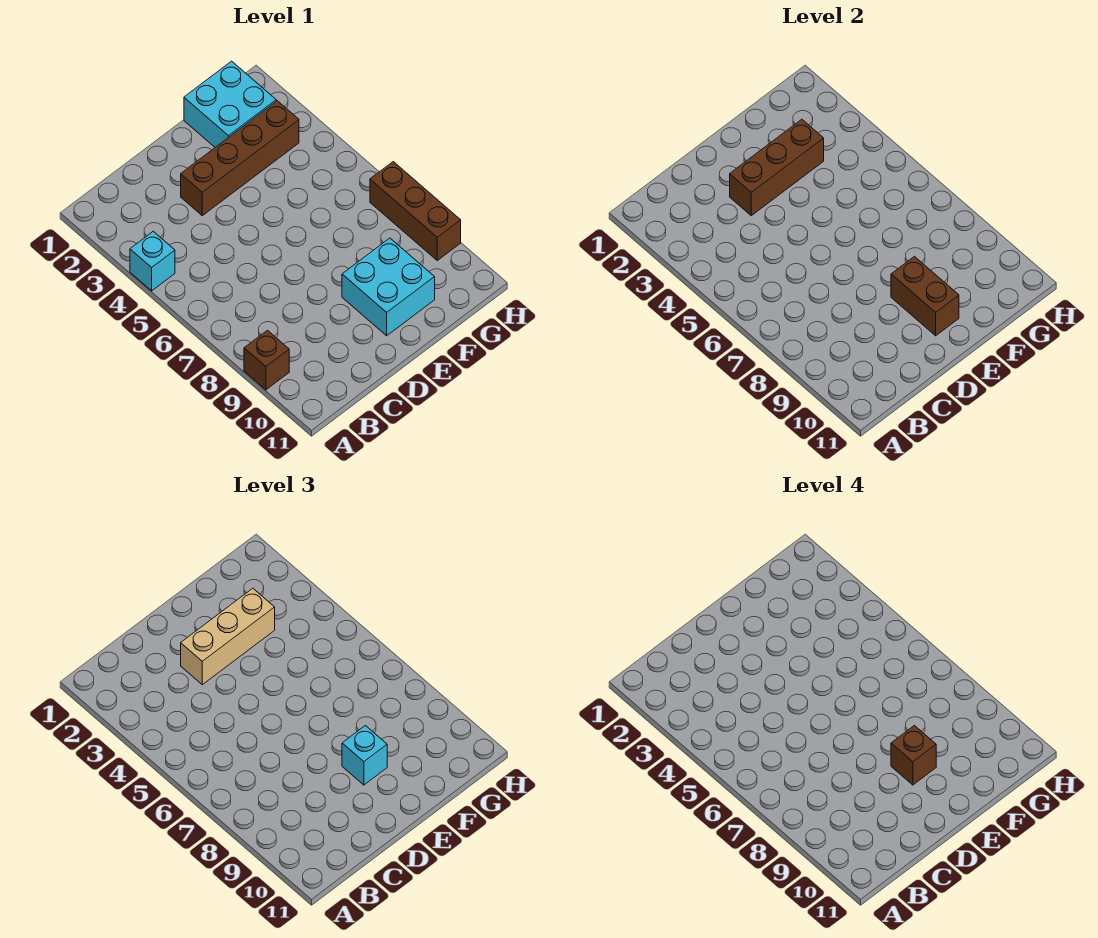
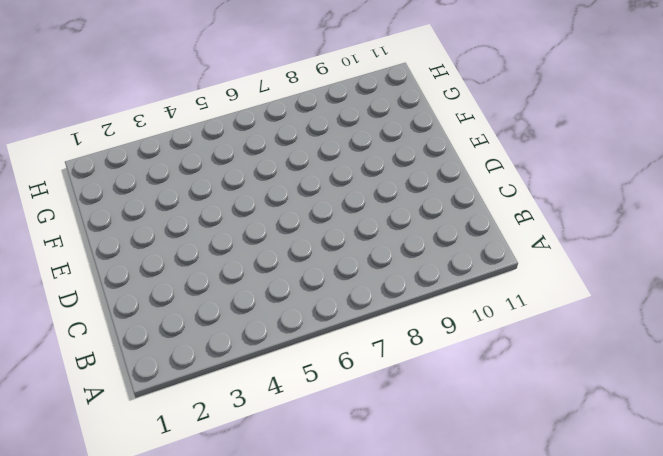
none -> cyan brick A4 level 1
none -> brown brick A9 level 1

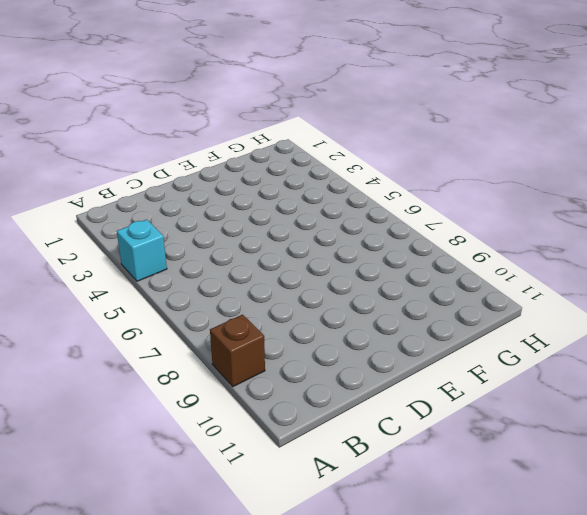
none -> brown brick D3:G3 level 1
none -> cyan brick E9:F10 level 1

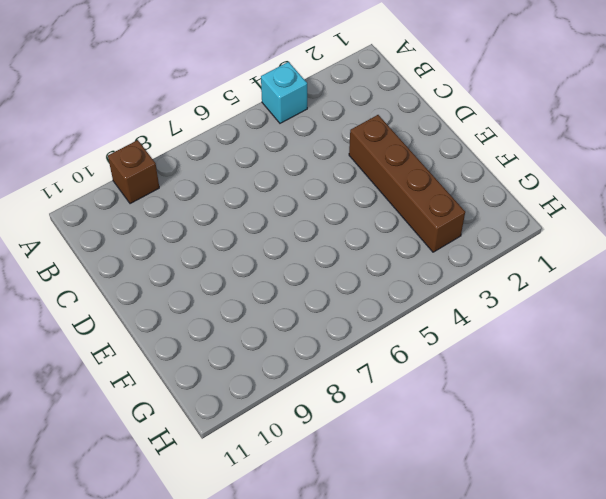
none -> cyan brick E9:F10 level 1
none -> cyan brick F1:G2 level 1

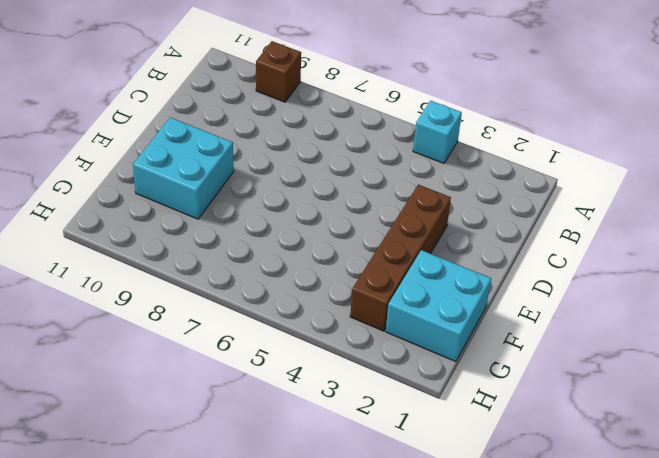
none -> brown brick H7:H9 level 1
none -> brown brick D3:F3 level 2

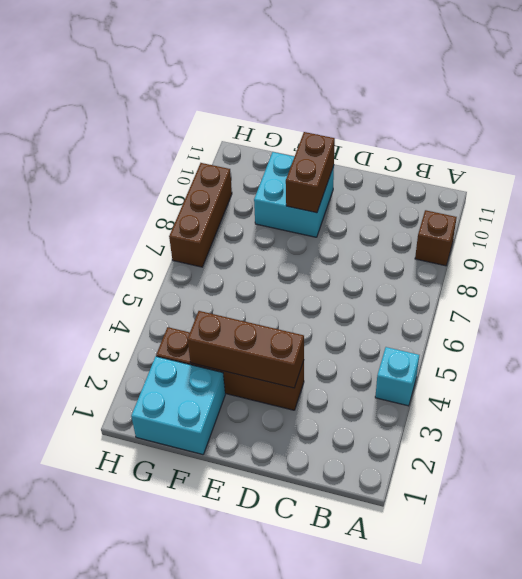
none -> tan brick D3:F3 level 3
none -> cyan brick E9 level 3

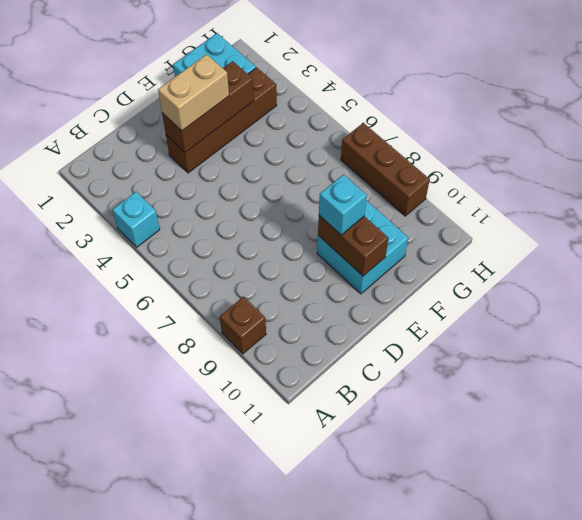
tan brick D3:E3 level 3 -> tan brick D3:F3 level 3
none -> brown brick E9 level 4

